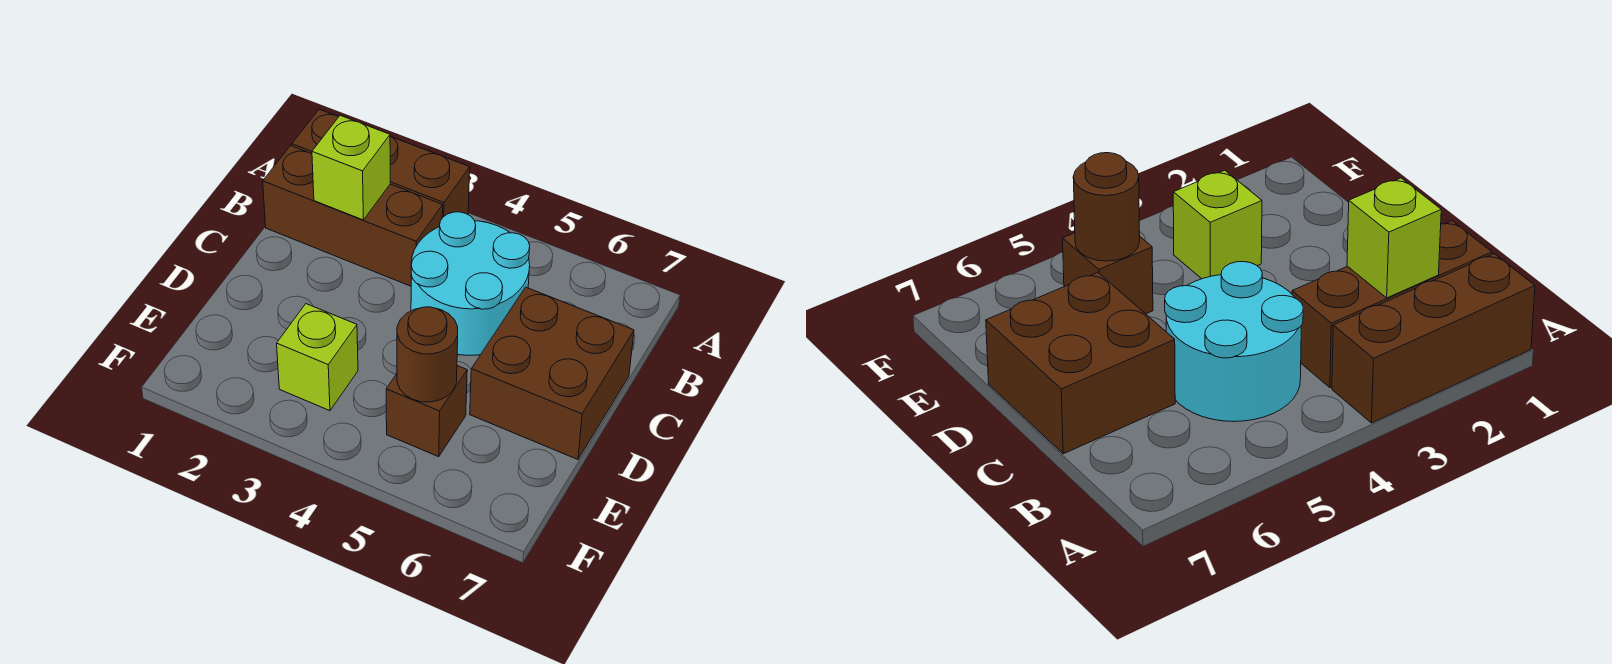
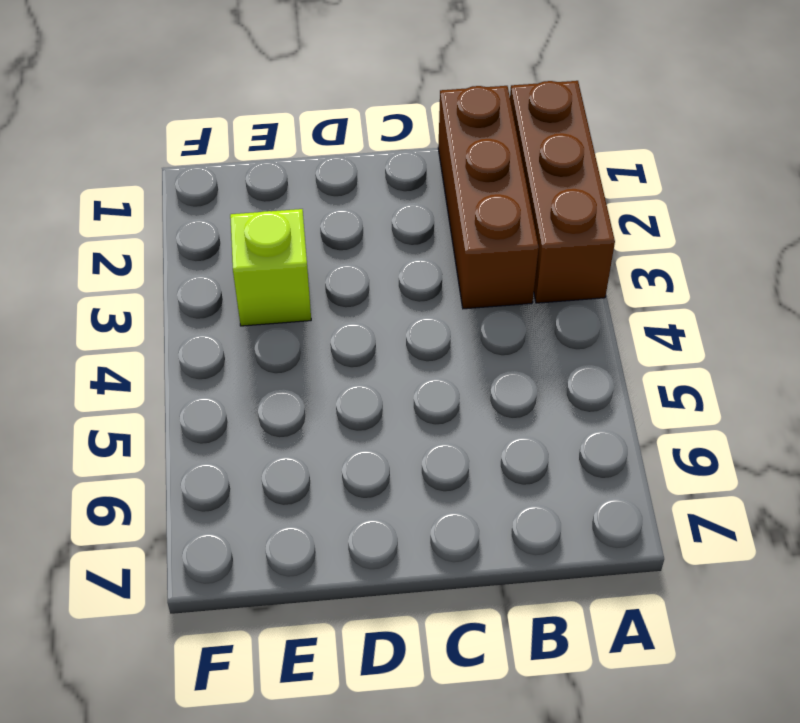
none -> cyan round brick B4:C5 level 1
none -> brown brick C6:D7 level 1

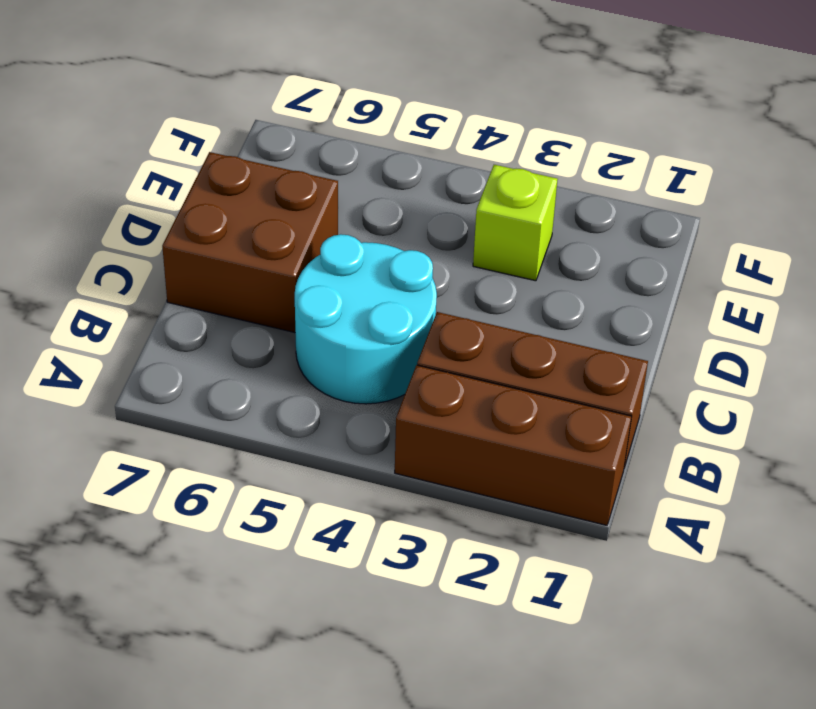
none -> brown brick E5 level 1
none -> lime brick B2 level 2

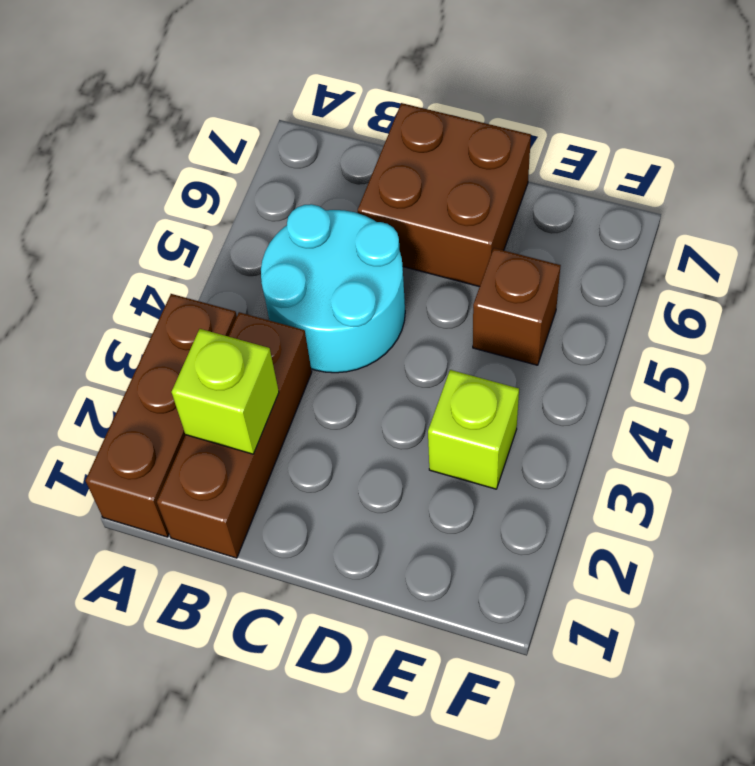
none -> brown round brick E5 level 2

